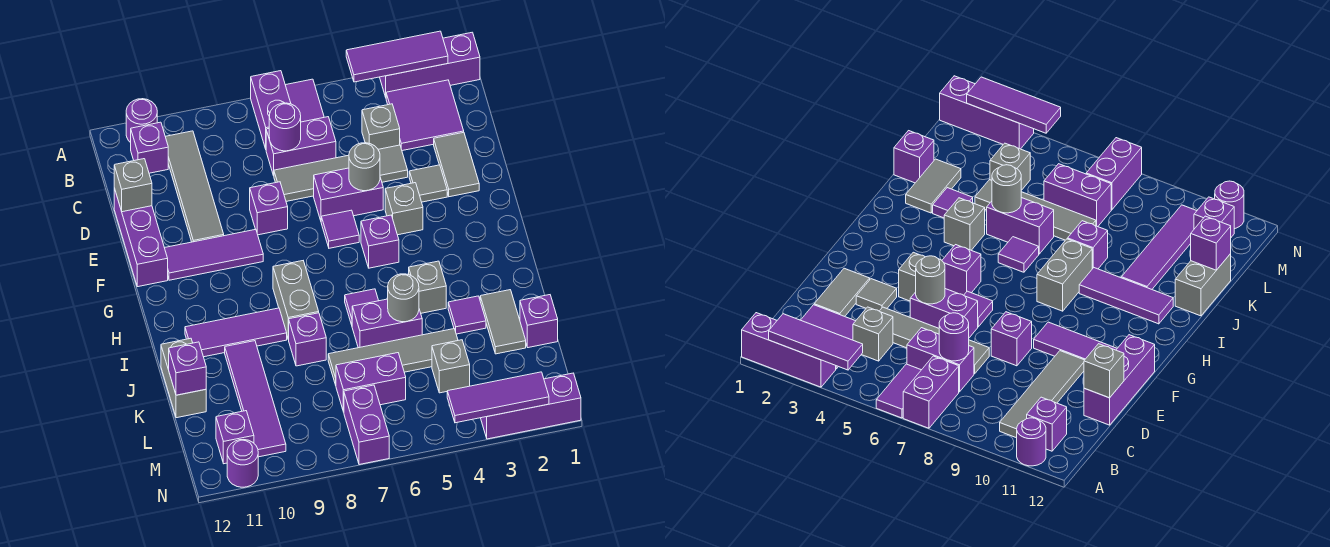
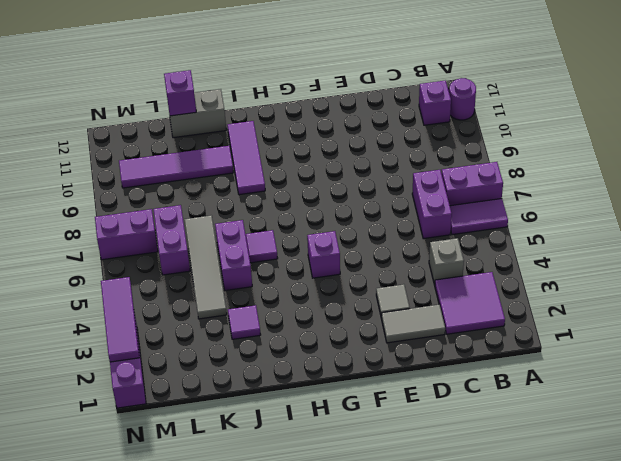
none -> purple brick A1:A3 level 1
none -> grey tile B10:E10 level 1
none -> grey tile D4:D7 level 1
none -> purple brick D12:F12 level 1

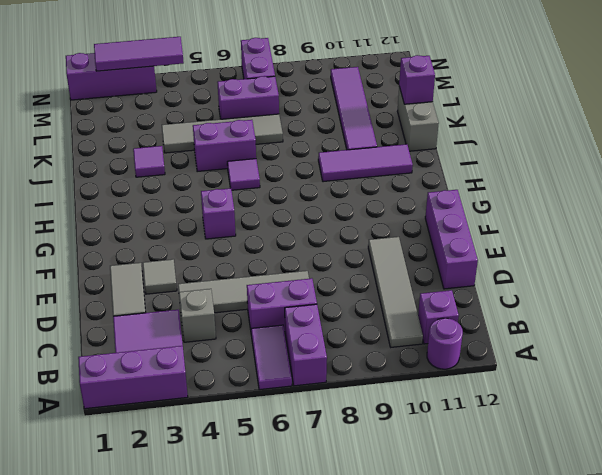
none -> purple brick E5:E6 level 1
none -> purple brick E8 level 1
none -> grey brick F4 level 1
none -> purple tile F6 level 1

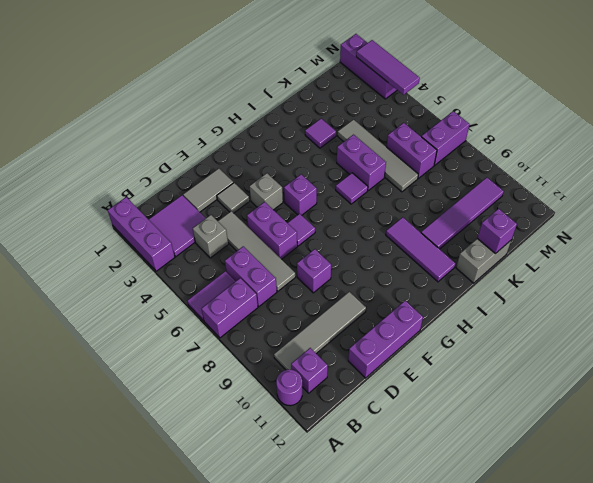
none -> purple tile F9:F11 level 1
none -> grey brick H8:I8 level 1
none -> grey brick I4 level 1
none -> grey tile J2:K2 level 1

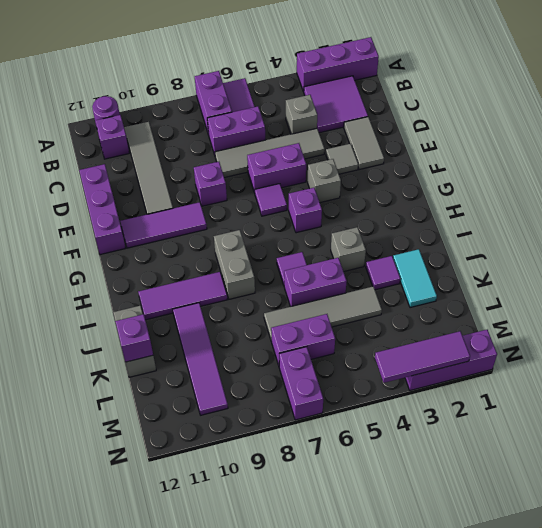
cyan tile J2:K2 level 1 -> grey tile J2:K2 level 1
none -> purple brick J8 level 1
none -> purple brick K1 level 1
none -> grey brick L4 level 1
none -> purple brick M11 level 1

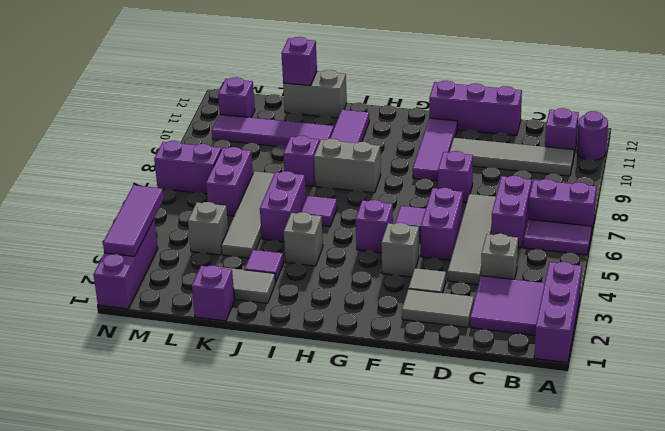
none -> purple round brick N11 level 1
none -> purple tile A2:A4 level 2
none -> purple round brick C7 level 2
none -> grey brick D12 level 2

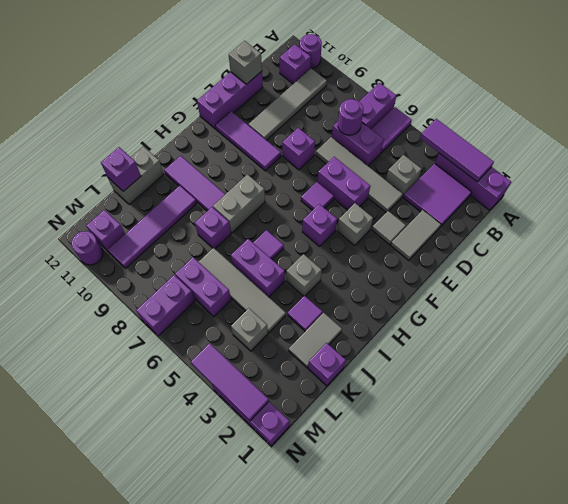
none -> grey round brick E5 level 2
none -> grey round brick J5 level 2

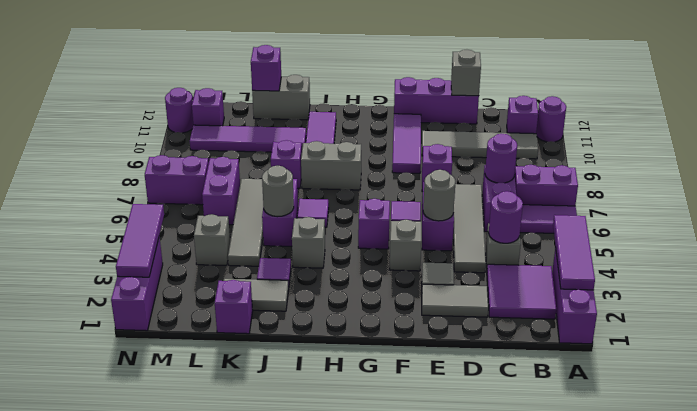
purple round brick C4 level 2 -> none

